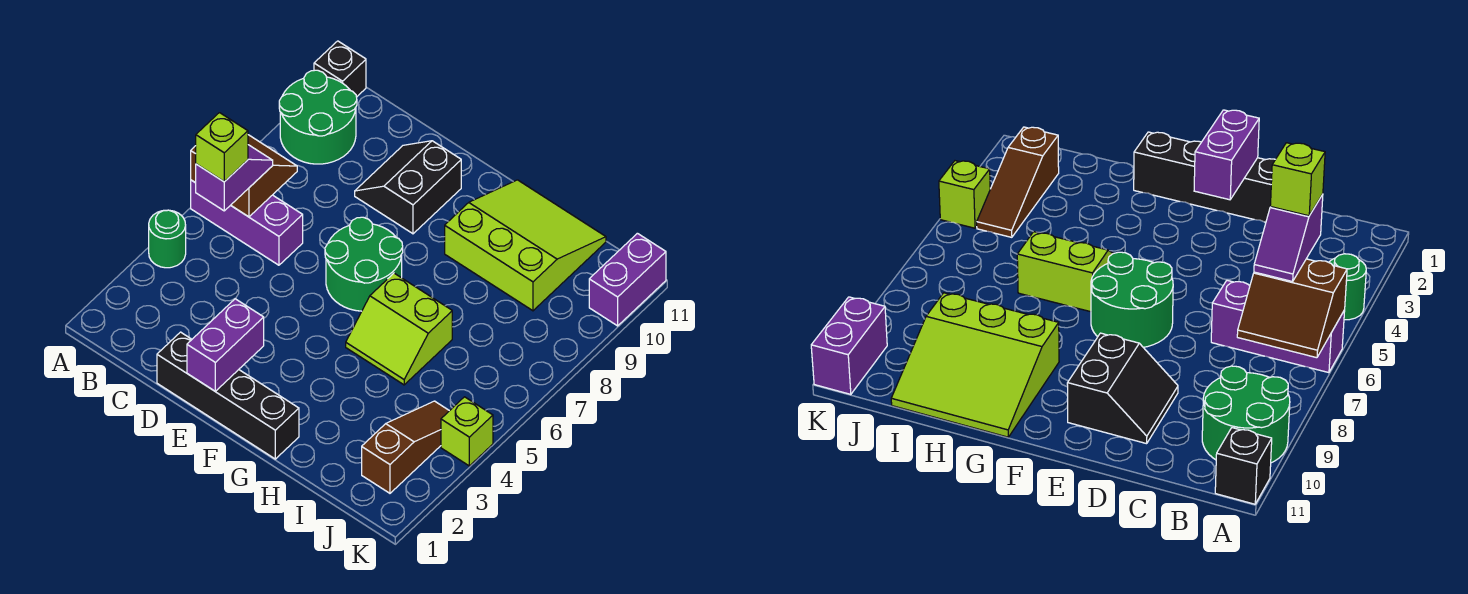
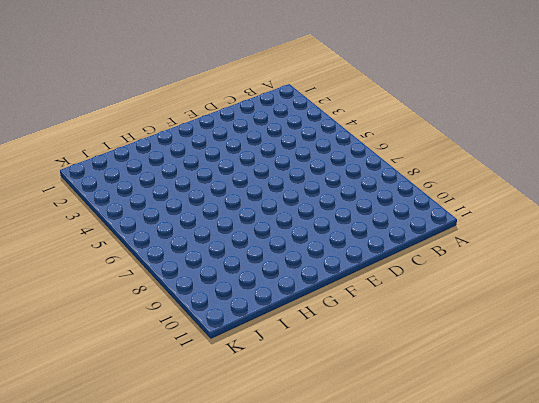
none -> green round brick A4 level 1
none -> purple brick A6:C6 level 1
none -> green round brick A9:B10 level 1

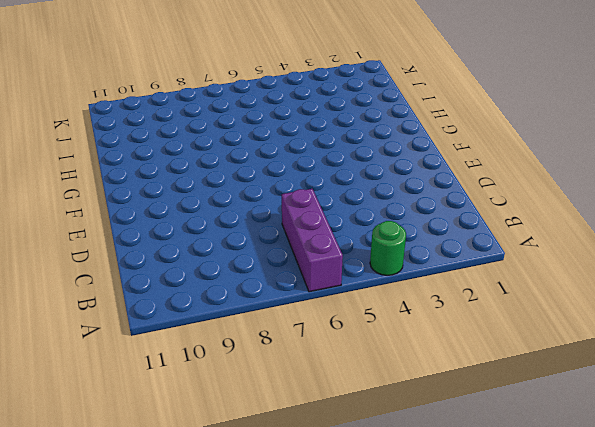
none -> green round brick A9:B10 level 1
none -> black brick A11 level 1
none -> black brick D1:G1 level 1

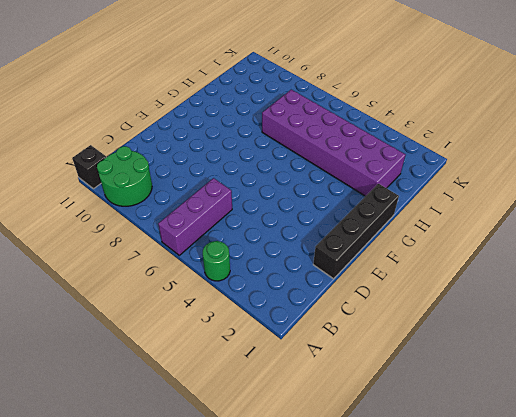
purple brick H2:I7 level 1 -> lime slope G5:H6 level 1 top 6
none -> black slope D9:E10 level 1 top E
none -> green round brick E6:F7 level 1
none -> lime slope G9:I11 level 1 top 9

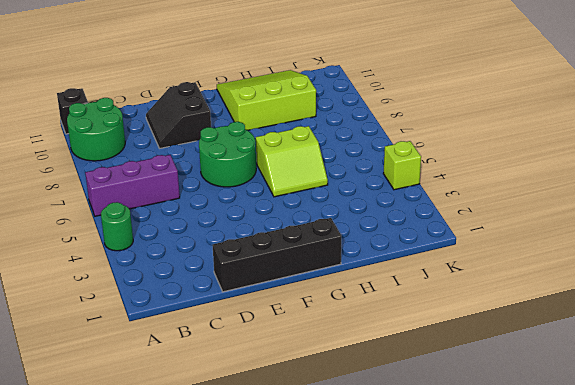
none -> brown slope J2:J4 level 1 top 2
none -> purple brick K10:K11 level 1
none -> brown slope A6:B7 level 2 top 6

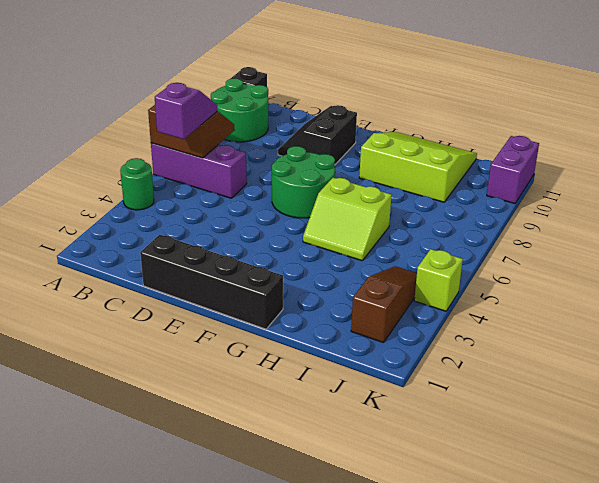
none -> purple brick E1:E2 level 2
none -> lime brick B5 level 4

